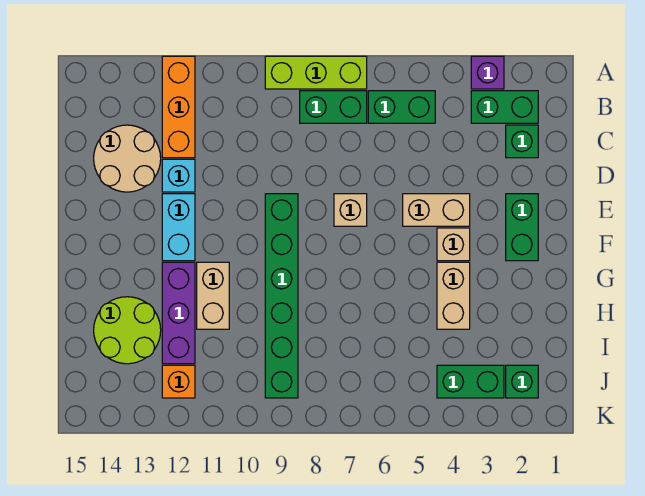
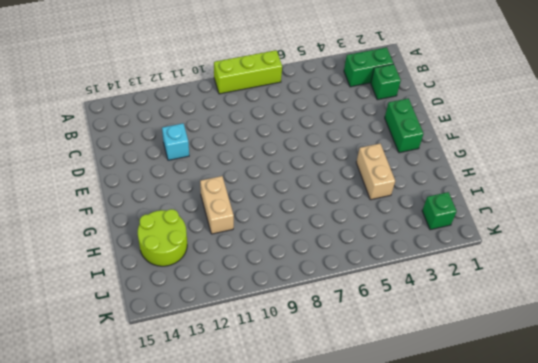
none -> purple brick A3 level 1
none -> orange brick A12:C12 level 1
none -> green brick B5:B6 level 1

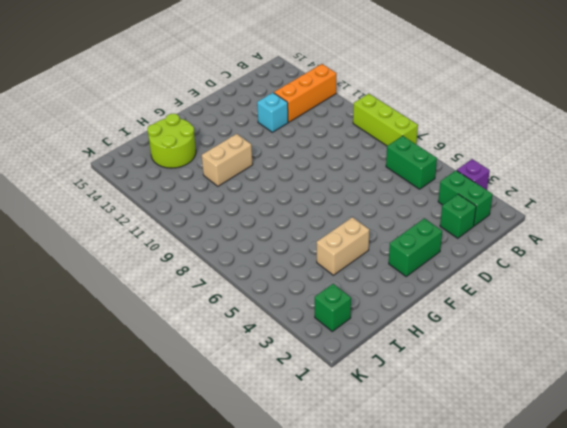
none -> green brick B7:B8 level 1
none -> tan round brick C13:D14 level 1
none -> tan brick E4:E5 level 1

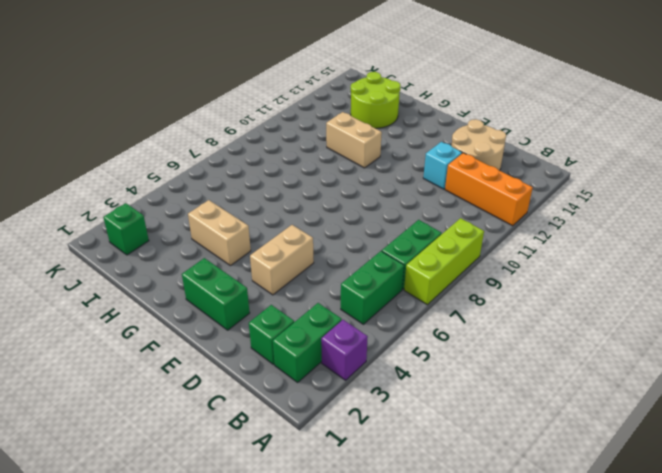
none -> tan brick E7 level 1
none -> green brick E9:J9 level 1
none -> cyan brick E12:F12 level 1

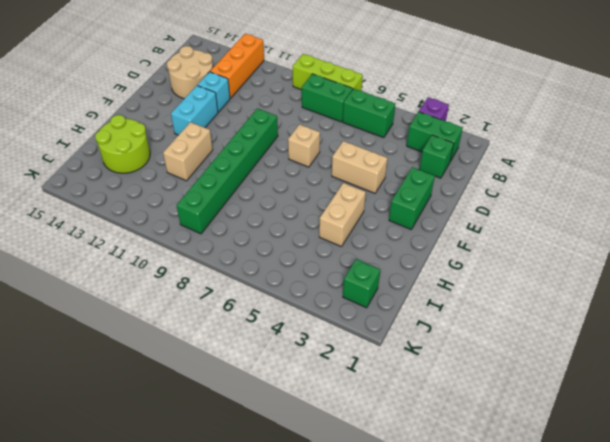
none -> tan brick F4 level 1
none -> purple brick G12:I12 level 1
none -> green brick J3:J4 level 1

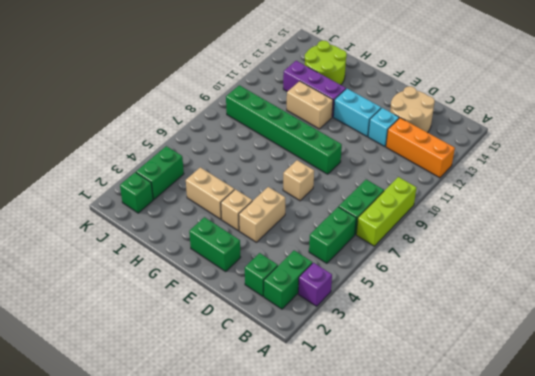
none -> orange brick J12 level 1

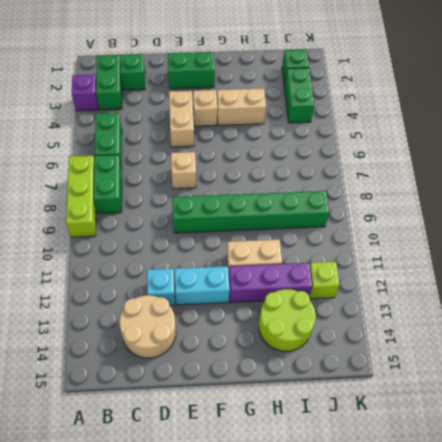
lime brick J12 level 1 -> orange brick J12 level 1
none -> orange brick A12:C12 level 1

